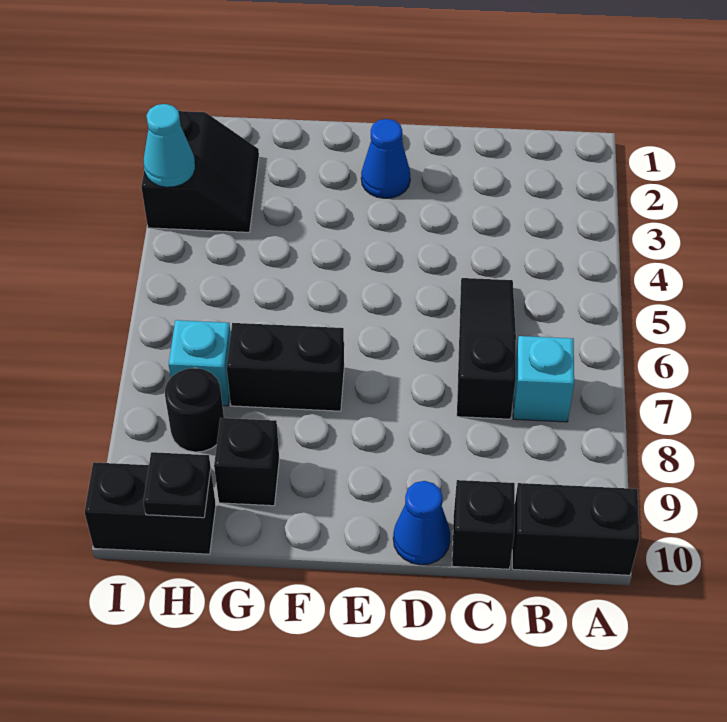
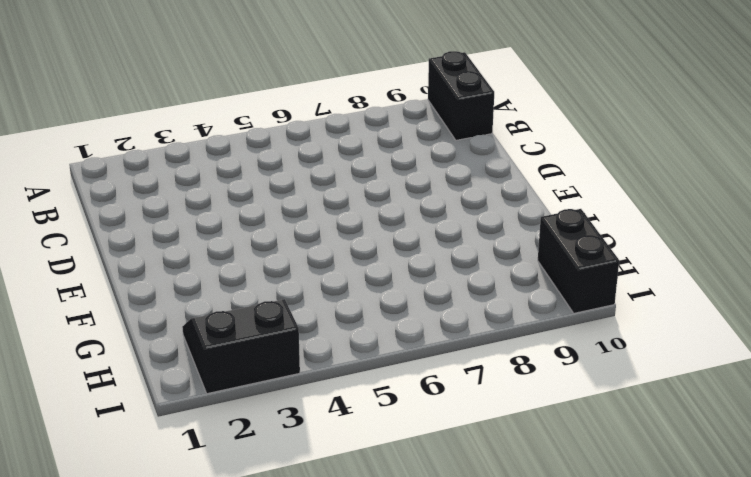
none -> cyan brick B7 level 1
none -> black slope C5:C7 level 1 top 7
none -> black brick C10 level 1

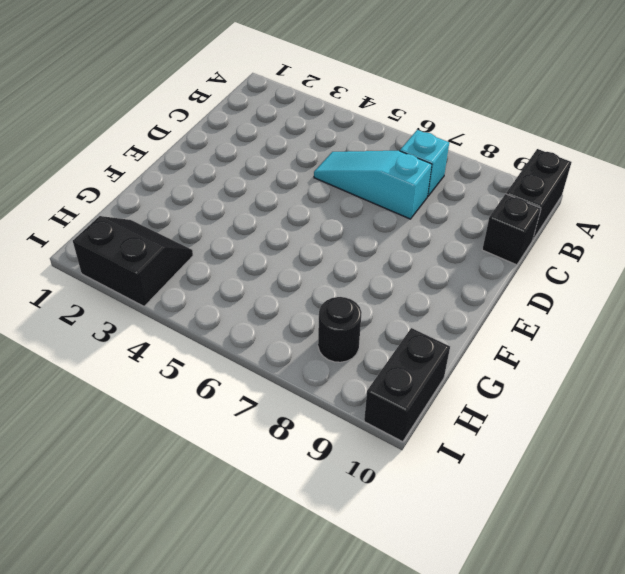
cyan slope C5:C7 level 1 top 7 -> black slope C5:C7 level 1 top 7
none -> blue cone D10 level 1
none -> blue cone E2 level 1
none -> black brick F7:G7 level 1

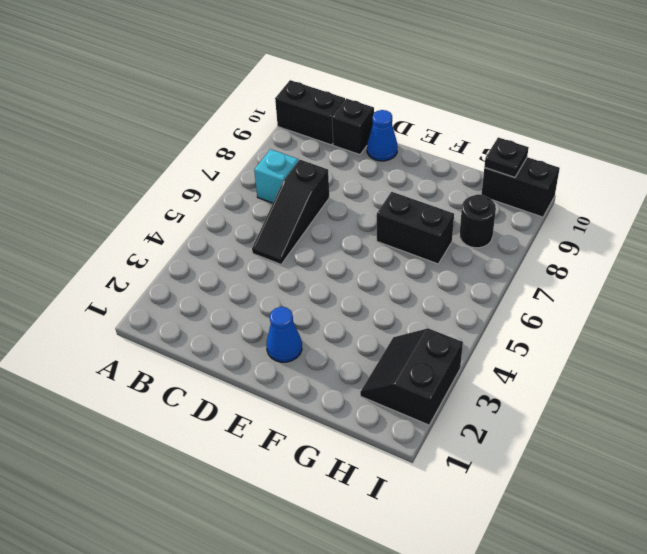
none -> black brick G9 level 1
none -> cyan brick H7 level 1
none -> cyan cone I3 level 2

